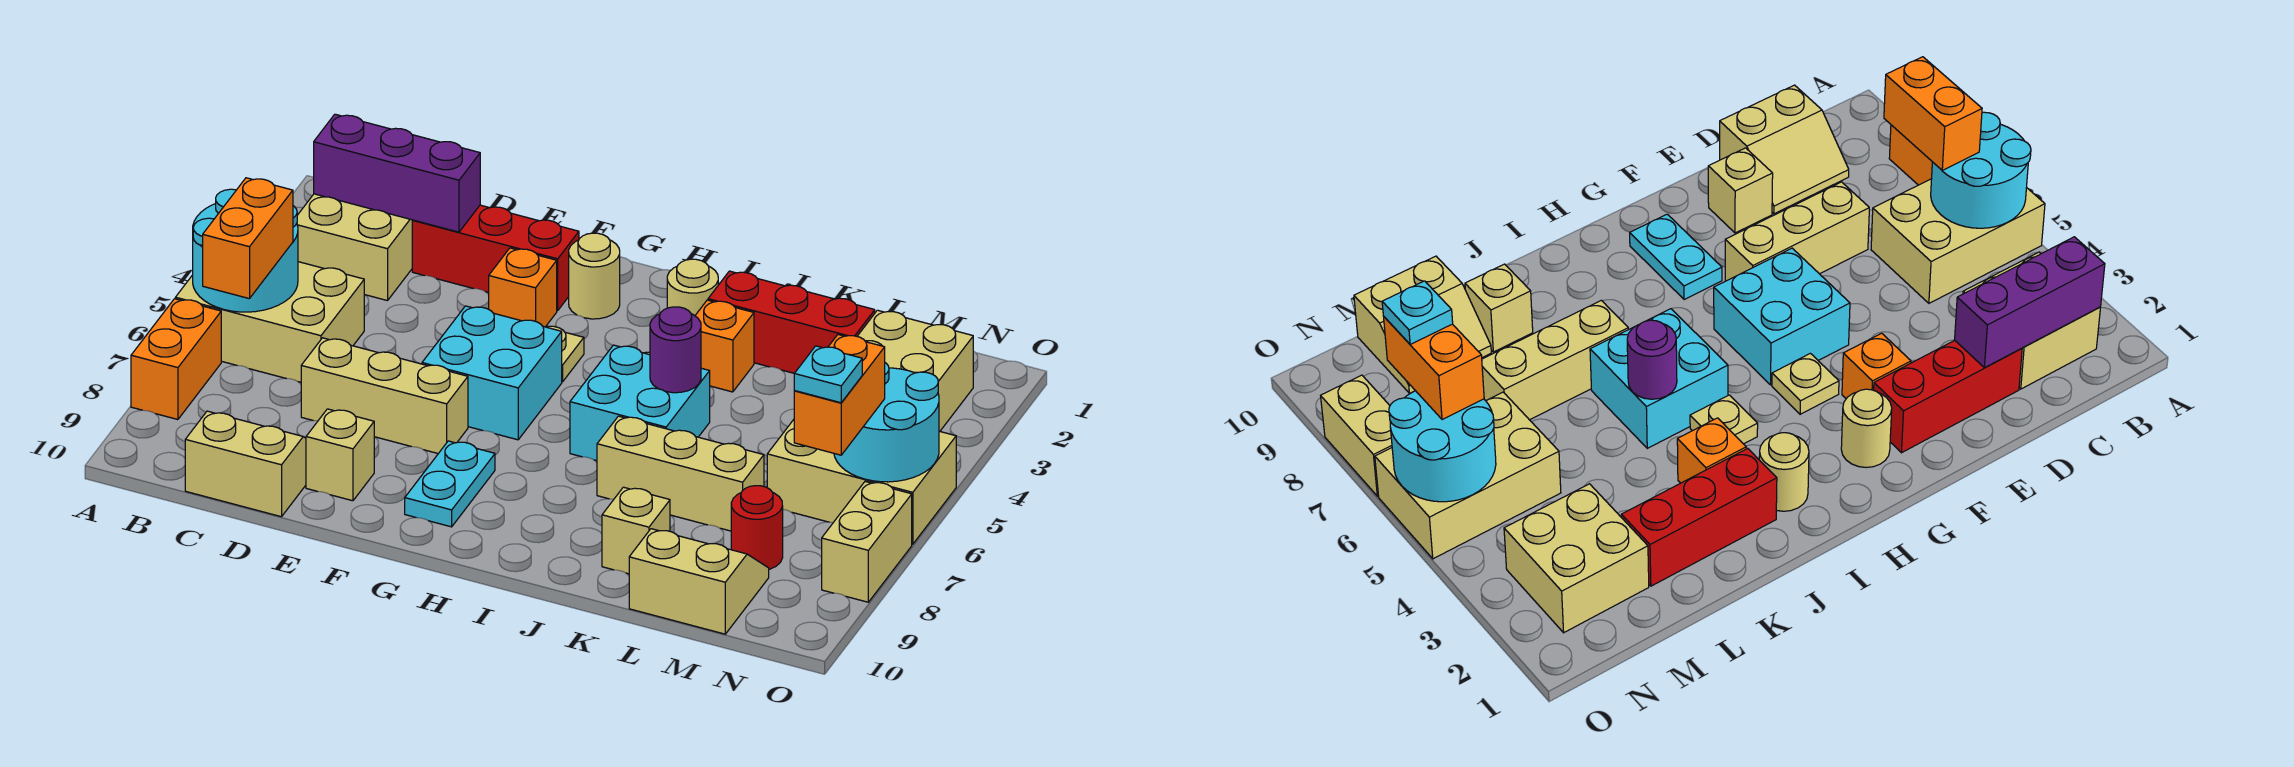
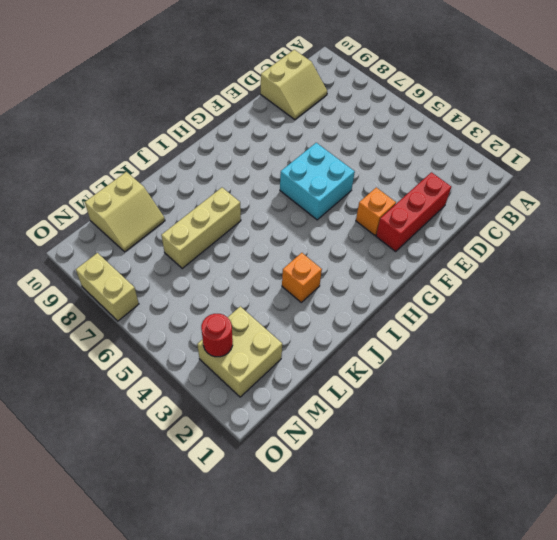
red round brick N3 level 2 -> red round brick M8 level 1
none -> tan brick A5:C6 level 1
none -> orange brick A7:A8 level 1
none -> tan brick B2:C3 level 1
none -> tan brick D7:F7 level 1

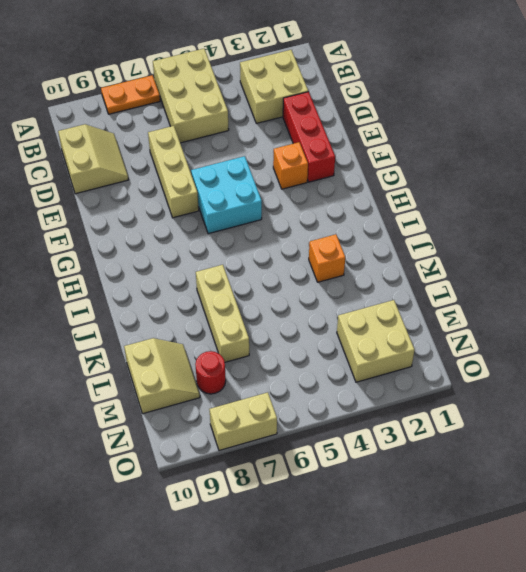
orange plate A7:A8 level 1 -> orange brick A7:A8 level 1
none -> tan brick E9 level 1
none -> tan round brick G2 level 1
none -> tan plate G4 level 1
none -> cyan plate G8:G9 level 1

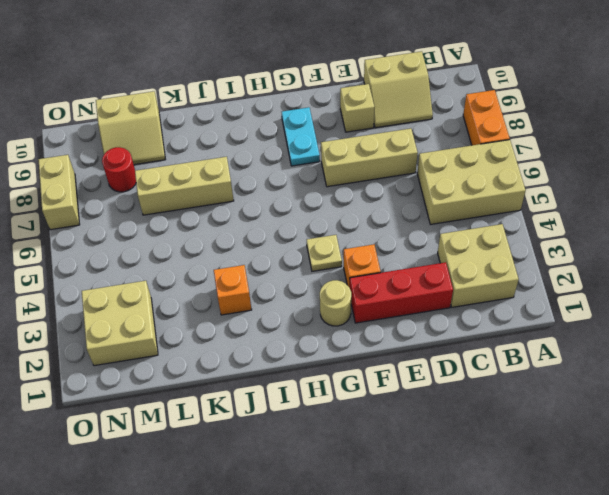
none -> cyan brick F5:G6 level 1
none -> tan round brick I2 level 1
none -> tan plate I4 level 1
none -> cyan brick I5:J6 level 1

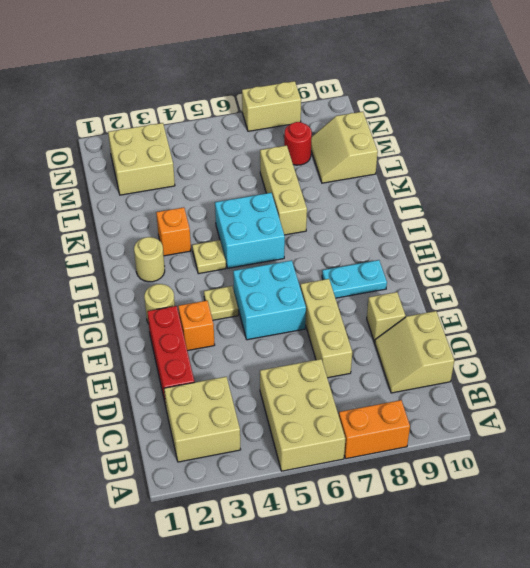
none -> red brick J2:L2 level 1
none -> tan brick K9 level 1
none -> tan brick M5:O6 level 1
none -> cyan round brick A5:B6 level 2

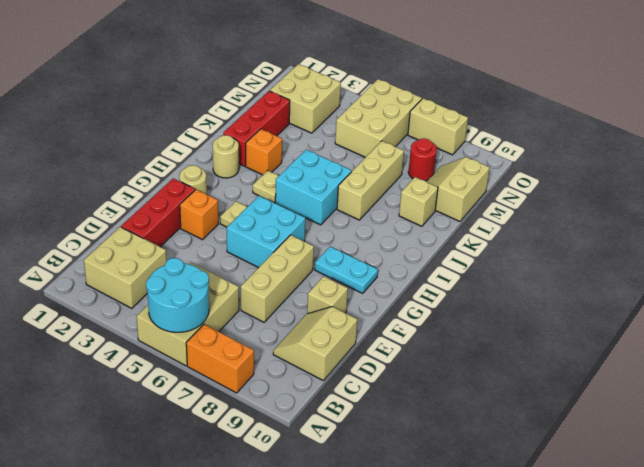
none -> purple brick B2:D2 level 2
none -> purple round brick J5 level 2
none -> cyan round brick N5:O6 level 2
none -> orange brick B6:B7 level 3

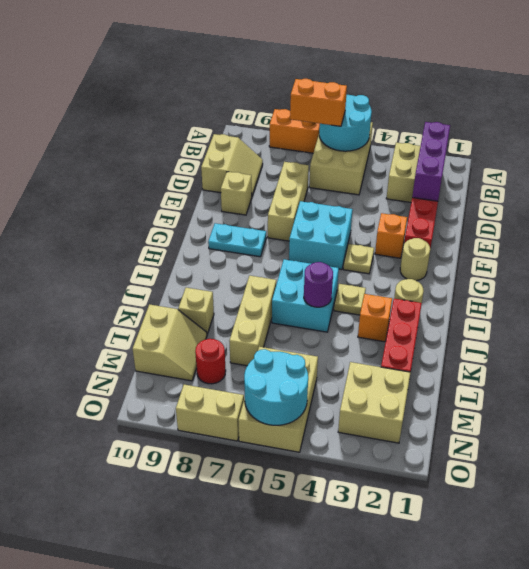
none -> orange brick N6:N7 level 3
none -> cyan plate N7 level 4

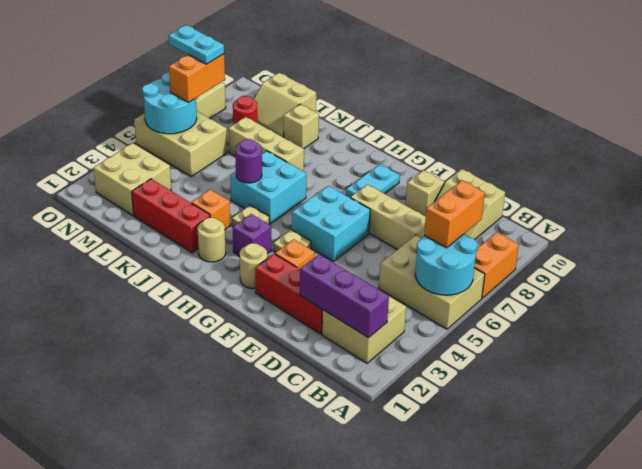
purple brick H3 level 1 -> none
cyan plate N7:O7 level 4 -> cyan plate N7 level 4

